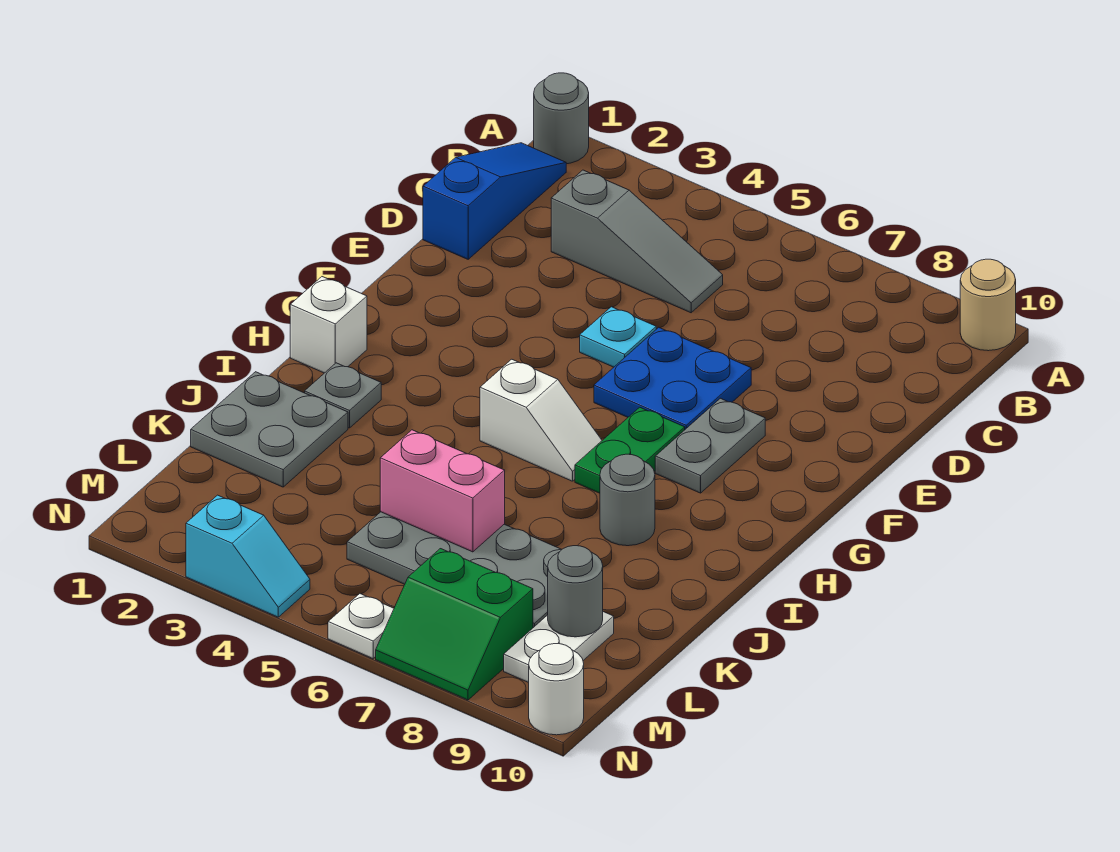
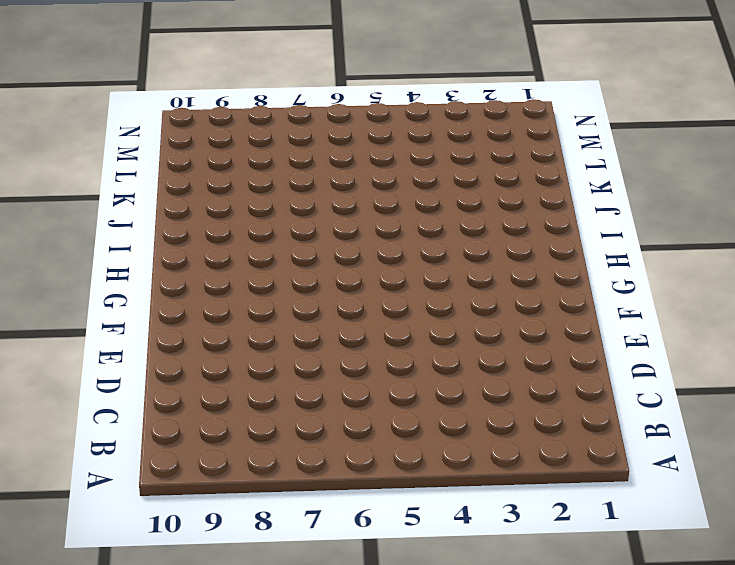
none -> grey round brick A1 level 1
none -> tan round brick A10 level 1
none -> blue slope B1:D1 level 1 top D

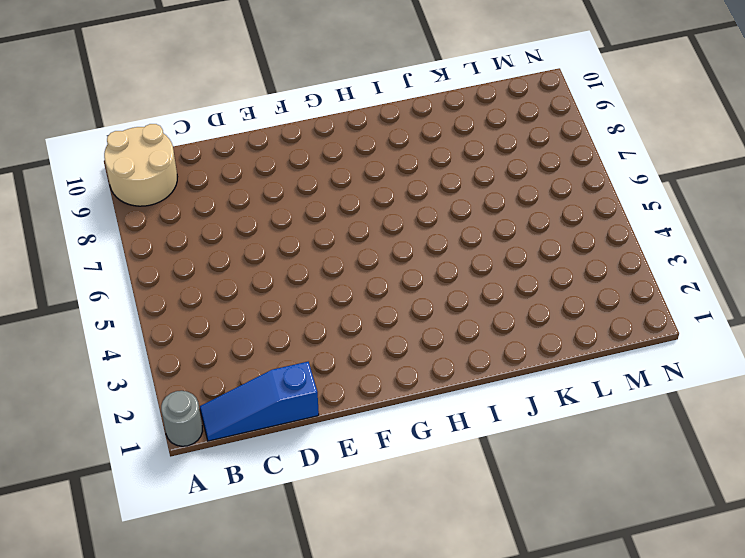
tan round brick A9:B10 level 1 -> tan round brick A10 level 1
none -> grey slope C3:C5 level 1 top 3
none -> cyan plate E5 level 1
none -> blue plate E6:F7 level 1

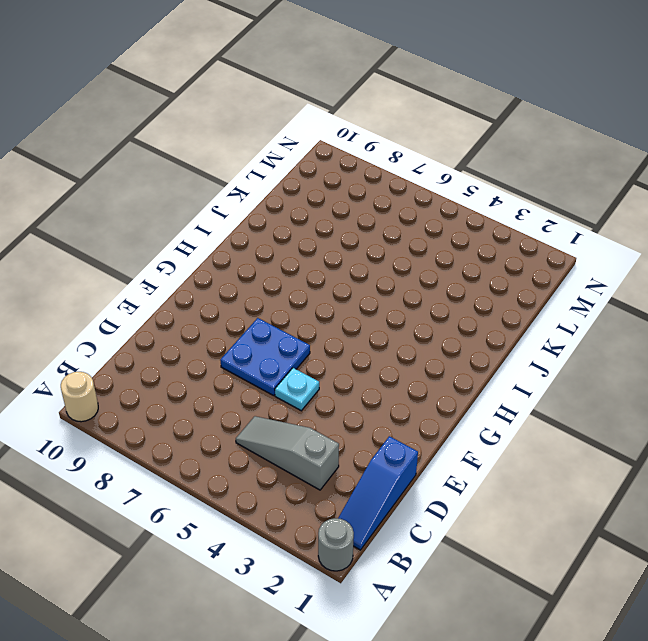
none -> grey plate F8:G8 level 1
none -> green plate G7:H7 level 1
none -> white brick H1 level 1

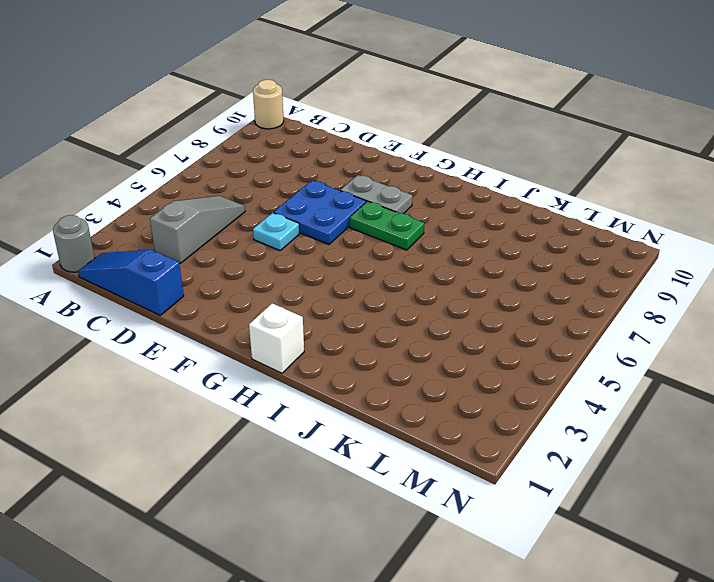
none -> white slope H5:H6 level 1 top 5
none -> grey plate I2 level 1
none -> grey round brick I8 level 1

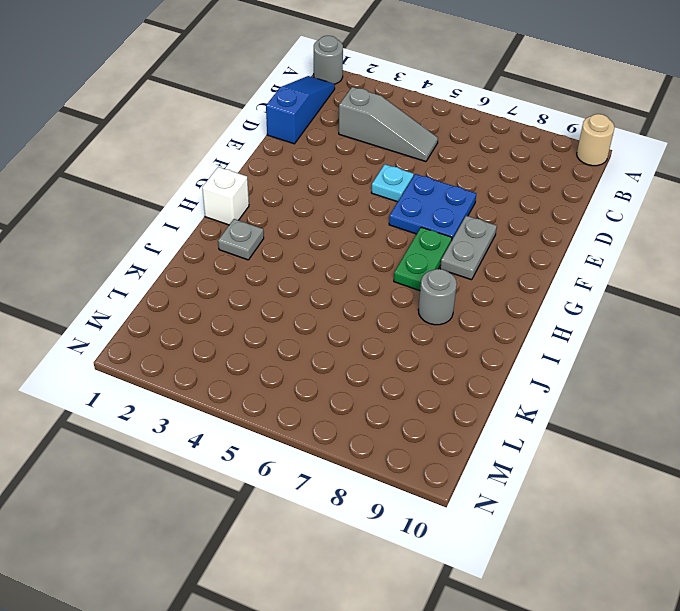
none -> white slope H5:H6 level 1 top 5
none -> grey plate J1:K2 level 1
none -> grey plate K5:L8 level 1

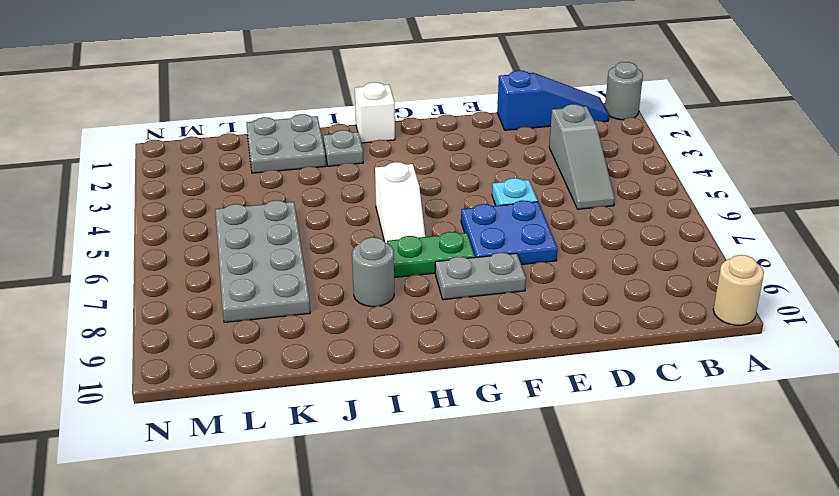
none -> white plate L9:M9 level 1
none -> green slope M7:N8 level 1 top M
none -> cyan slope N3:N4 level 1 top 3

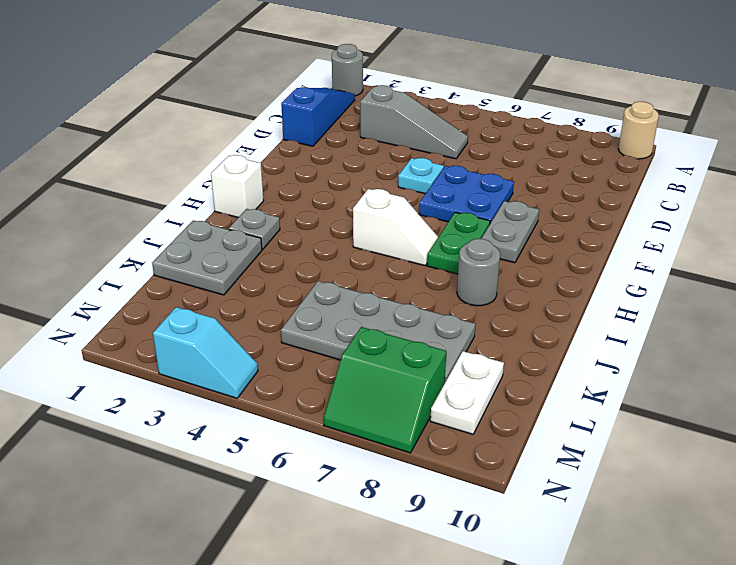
none -> white plate N6 level 1
none -> white round brick N10 level 1
none -> pink brick K5:K6 level 2

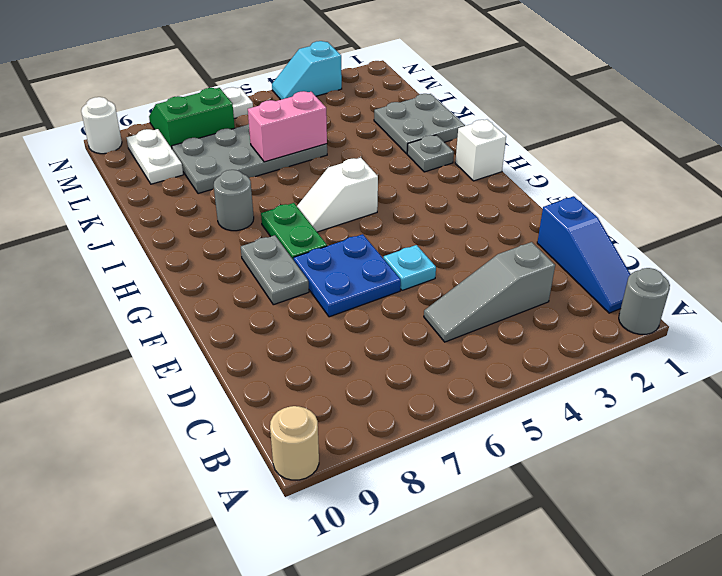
none -> grey round brick L9 level 2

